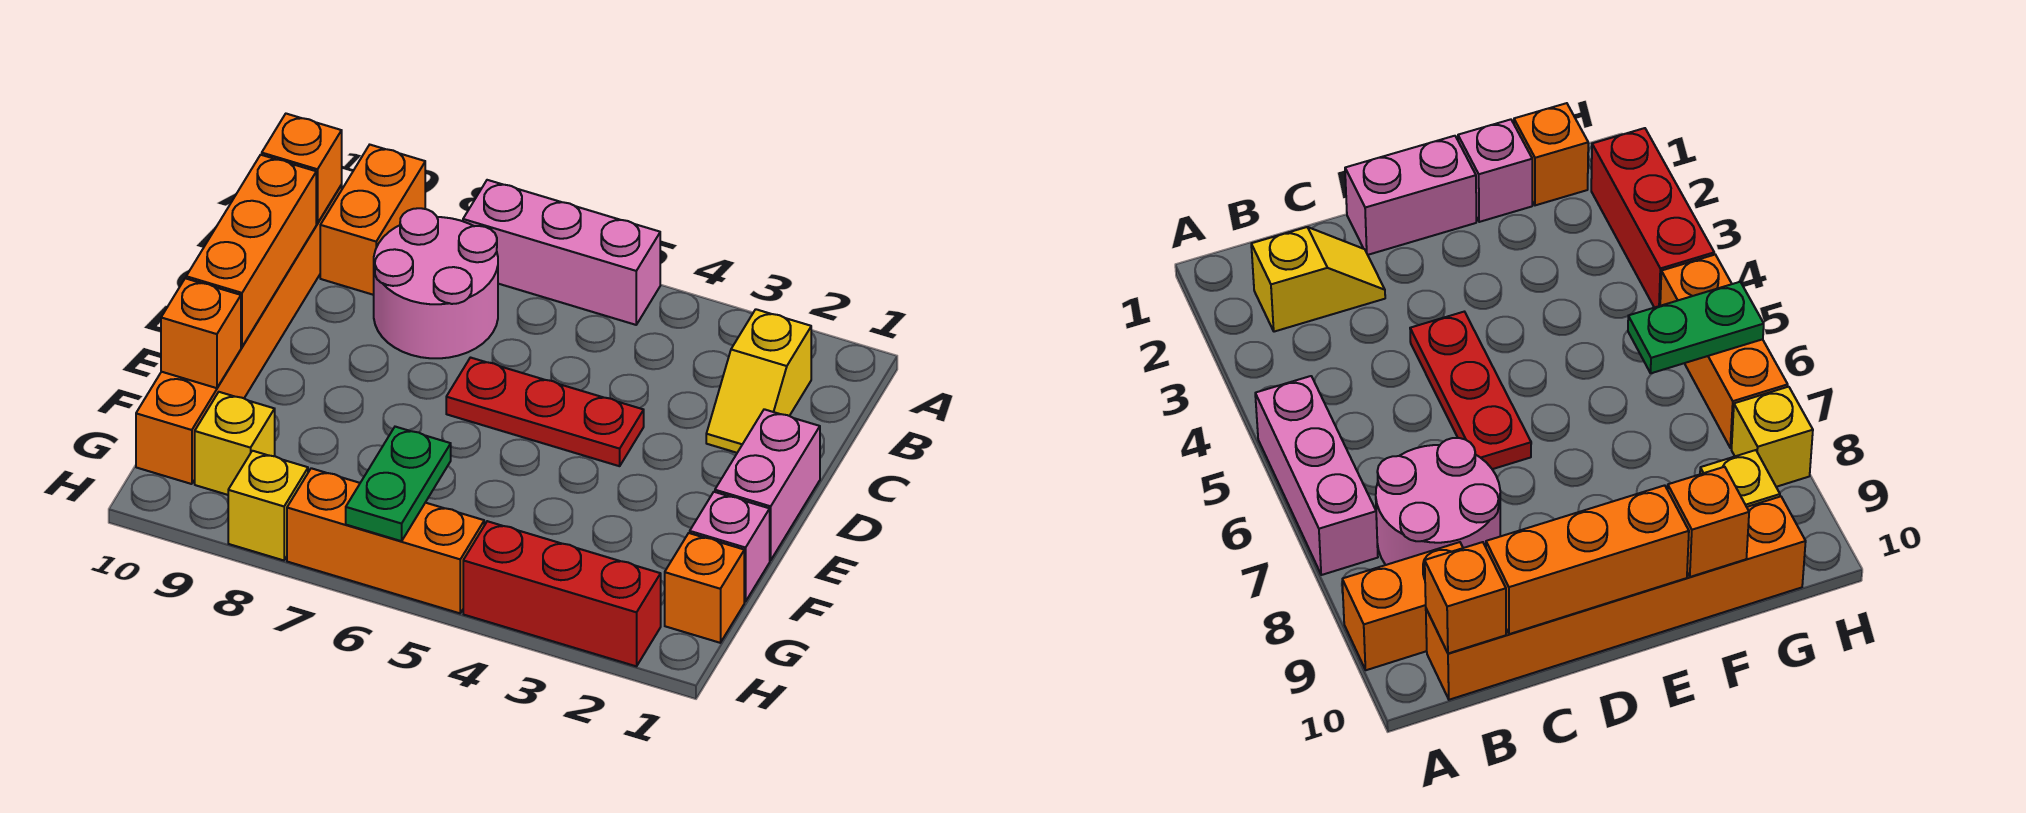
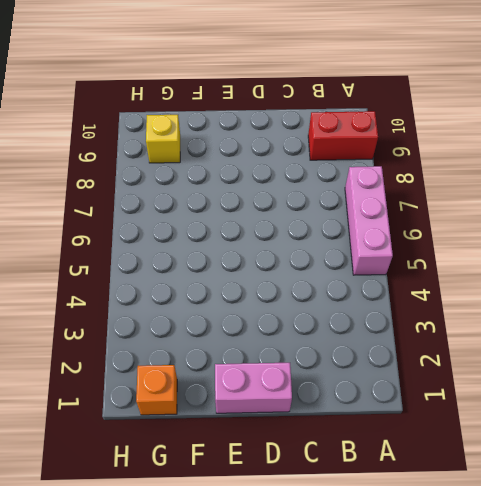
red brick A9:B9 level 1 -> orange brick A9:B9 level 1
none -> yellow slope B2:C2 level 1 top B
none -> pink round brick B7:C8 level 1
none -> orange brick B10:G10 level 1

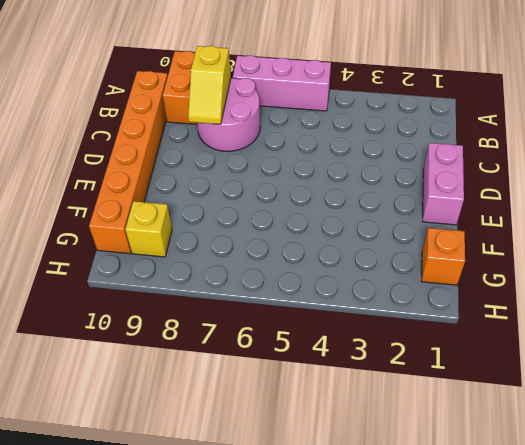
yellow slope B8:C8 level 2 top B -> yellow slope B2:C2 level 1 top B
none -> red plate D4:D6 level 1
none -> pink brick F1 level 1
none -> red brick H2:H4 level 1

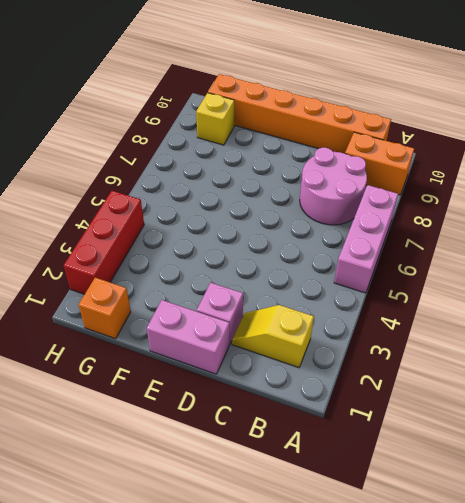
pink brick D2 level 1 -> pink brick F1 level 1
none -> red plate D4:D6 level 1
none -> orange brick H5:H7 level 1
none -> yellow brick H8 level 1

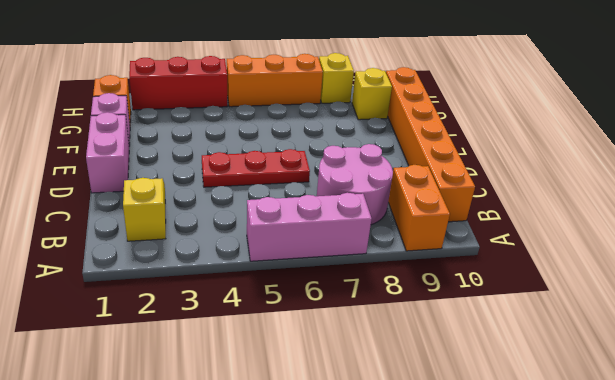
none -> orange brick B10 level 2
none -> orange brick C10:E10 level 2
none -> orange brick F10 level 2

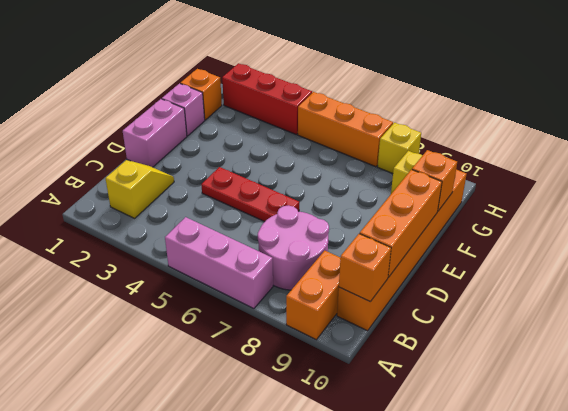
none -> green plate G6:H6 level 2

